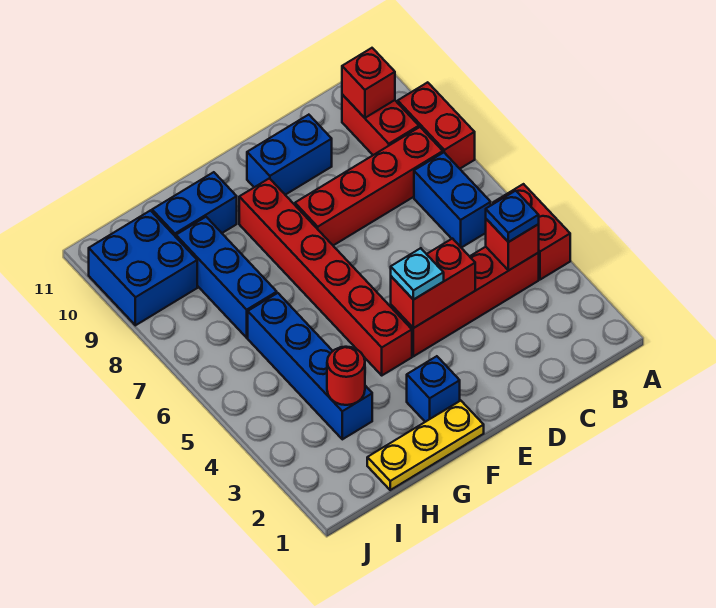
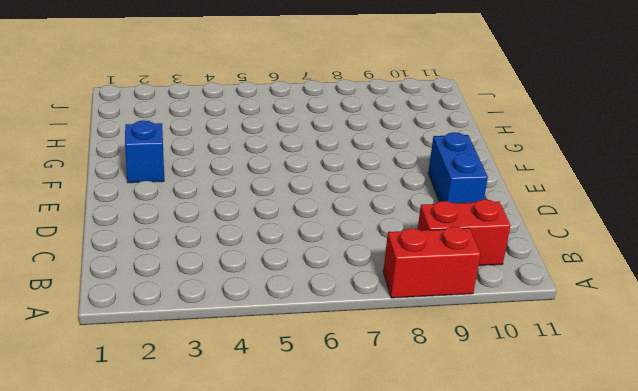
none -> red brick A4:A5 level 1
none -> red brick B4:E4 level 1
none -> blue brick B6:B7 level 1

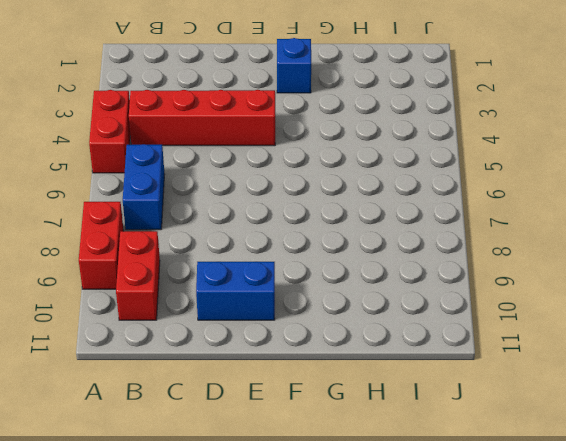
none -> red brick B8:E8 level 1
none -> yellow plate F1:H1 level 1
none -> red brick F4:F9 level 1

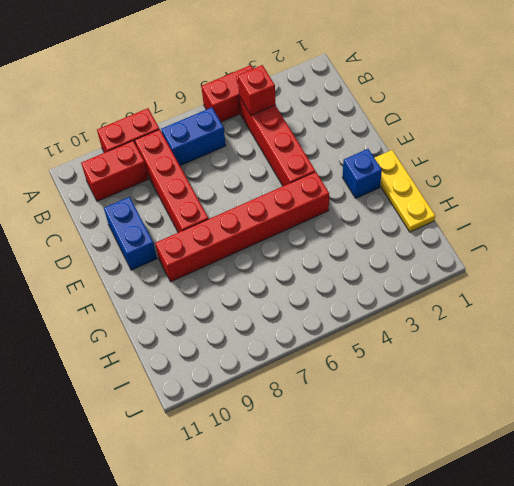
none -> blue brick G10:H10 level 1
none -> blue brick H3:H6 level 1
none -> blue brick H7:H9 level 1

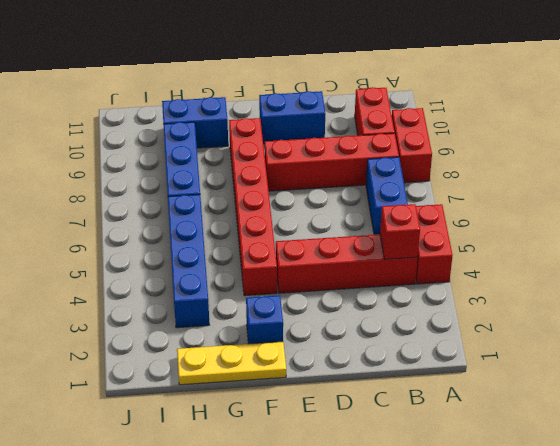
none -> blue brick I9:J10 level 1
none -> red brick B10 level 2
none -> red brick D4:E4 level 2

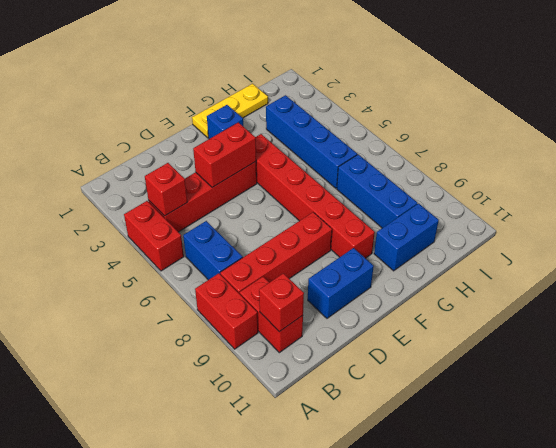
none -> blue brick I9:J10 level 1
none -> red round brick H3 level 2
none -> blue plate B4 level 3

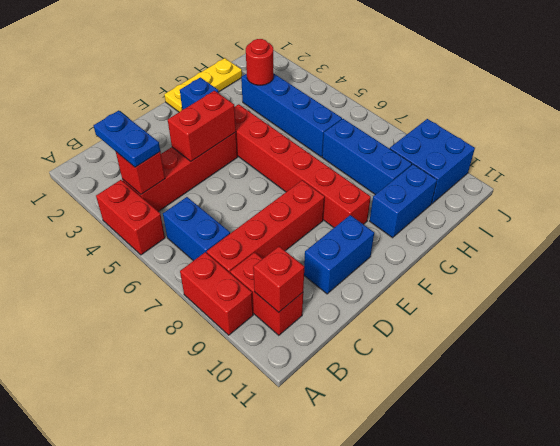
blue plate B3:B4 level 3 -> blue plate B4 level 3
none -> cyan plate E4 level 3

